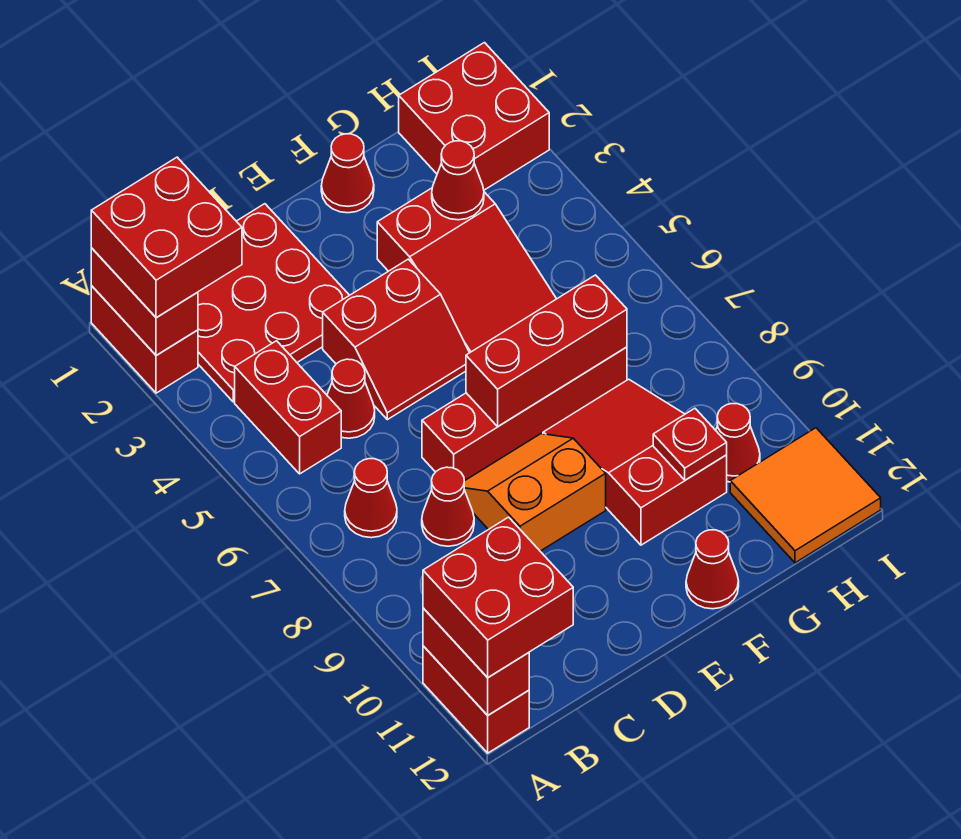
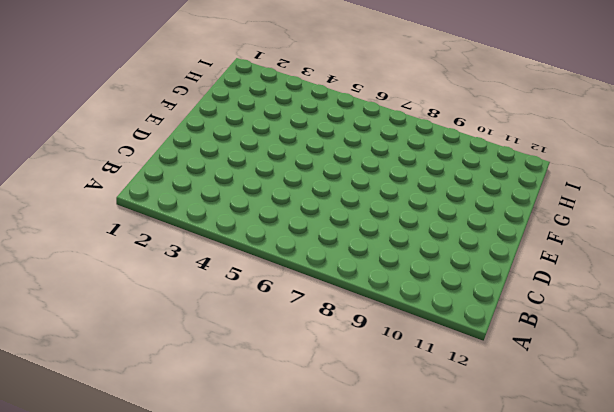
none -> red brick A1:A2 level 1
none -> red brick A11:A12 level 1
none -> red plate B1:D3 level 1

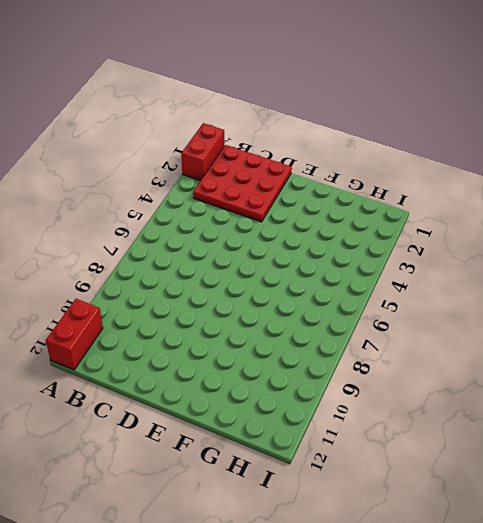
none -> red brick B4:B5 level 1
none -> red cone B7 level 1
none -> red cone C5 level 1

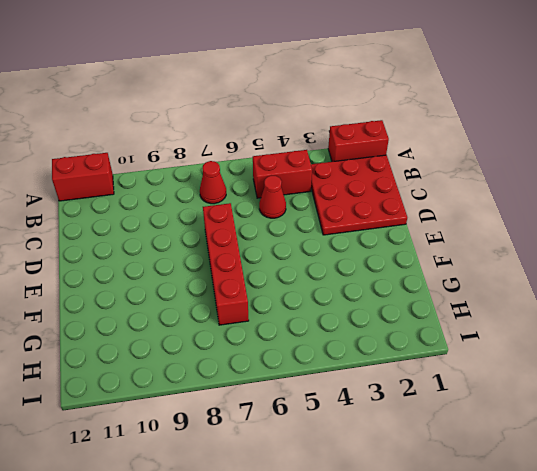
none -> red cone C8 level 1
none -> red slope D4:E5 level 1 top 4
none -> orange slope D8:E9 level 1 top 9

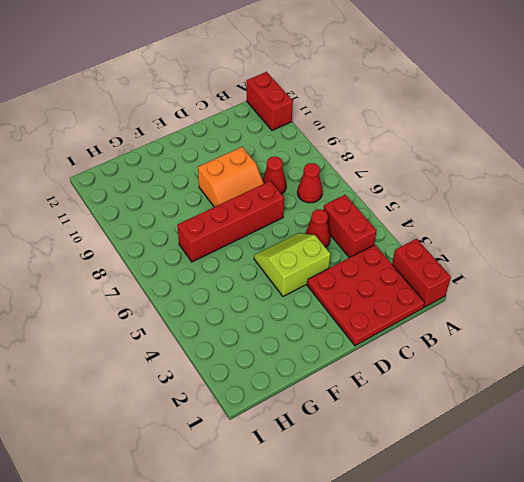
lime slope D4:E5 level 1 top 4 -> red slope D4:E5 level 1 top 4
none -> red cone F1 level 1
none -> red slope F3:G5 level 1 top 3
none -> red slope F8:G10 level 1 top 10

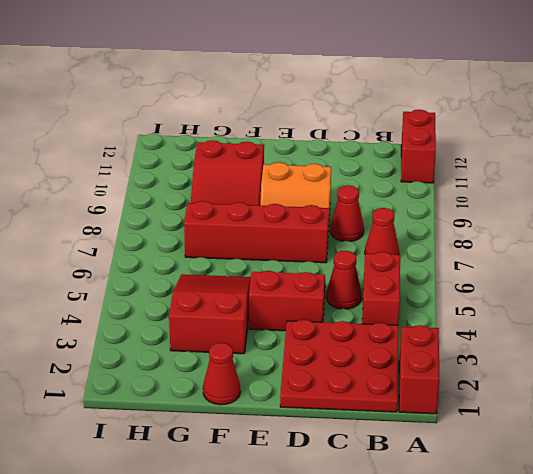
none -> red cone F12 level 1
none -> red brick H1:I2 level 1
none -> red cone H10 level 1

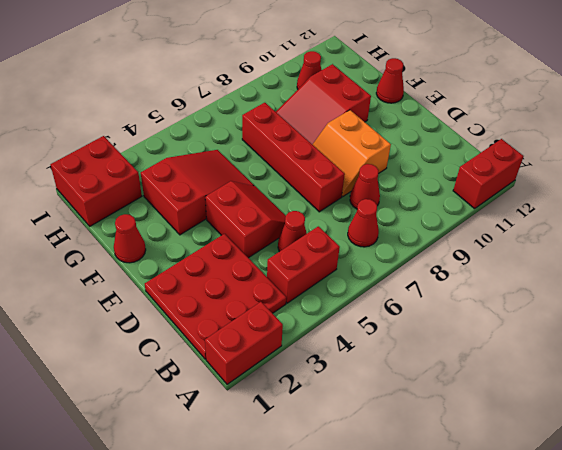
none -> orange tile H11:I12 level 1
none -> red brick A1:A2 level 2
none -> red brick A11:A12 level 2

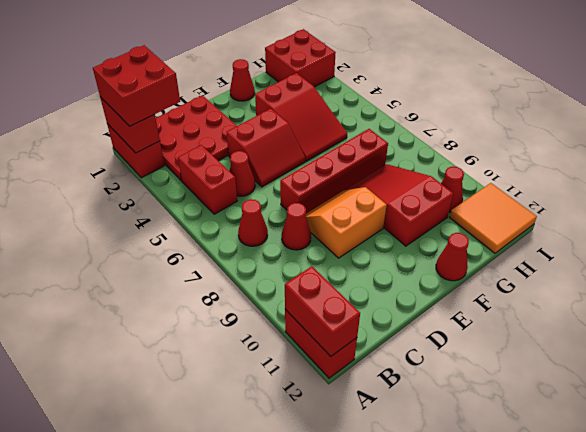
none -> red brick E7:G7 level 2
none -> red cone G3 level 2
none -> red plate G10 level 2

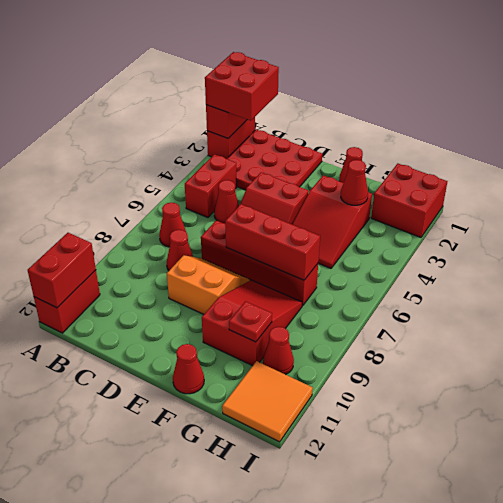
none -> red brick A11:B12 level 3

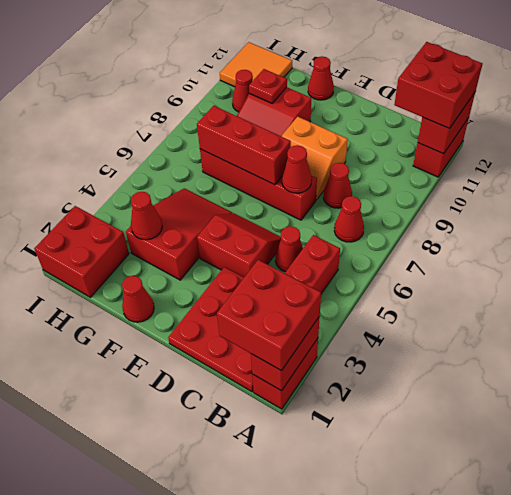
red cone D7 level 2 -> none

